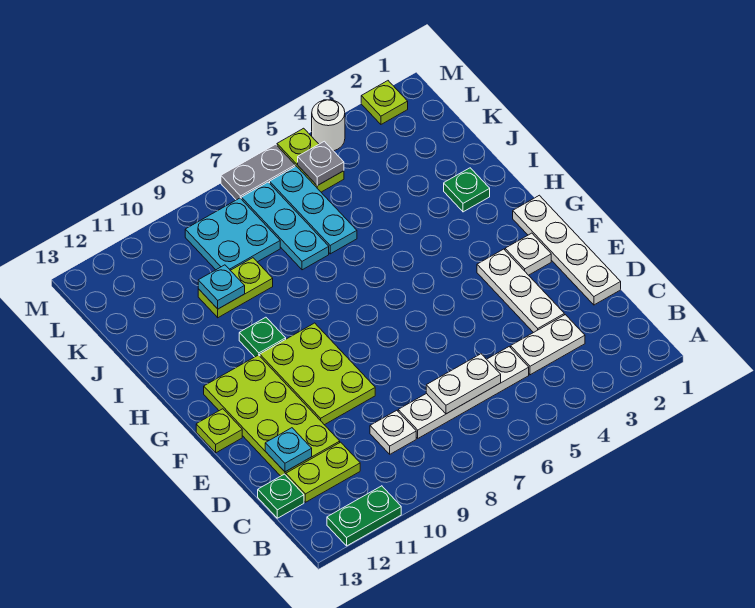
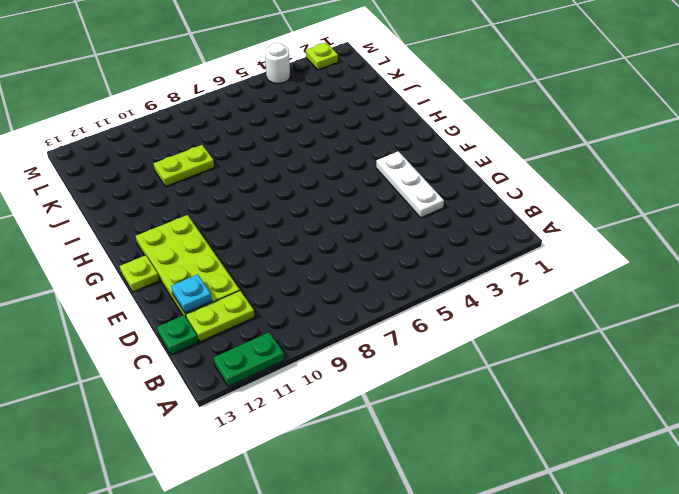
none -> white plate C3:C4 level 1
none -> white plate C5:C8 level 1
none -> white plate C9 level 1

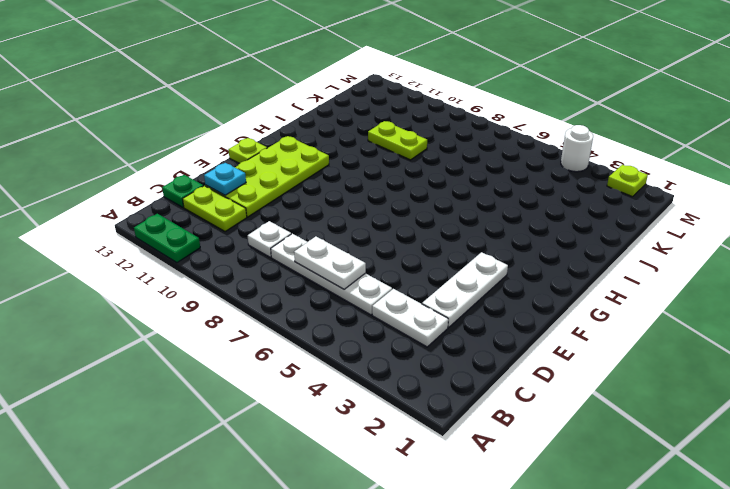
none -> white plate D1:G1 level 1
none -> lime plate E9:G10 level 1
none -> white plate F2 level 1

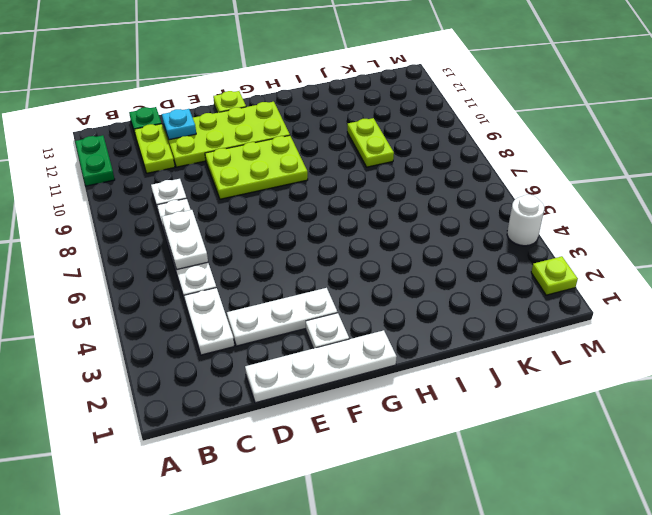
none -> green plate H10 level 1
none -> green plate I2 level 1
none -> cyan plate J6:L6 level 1

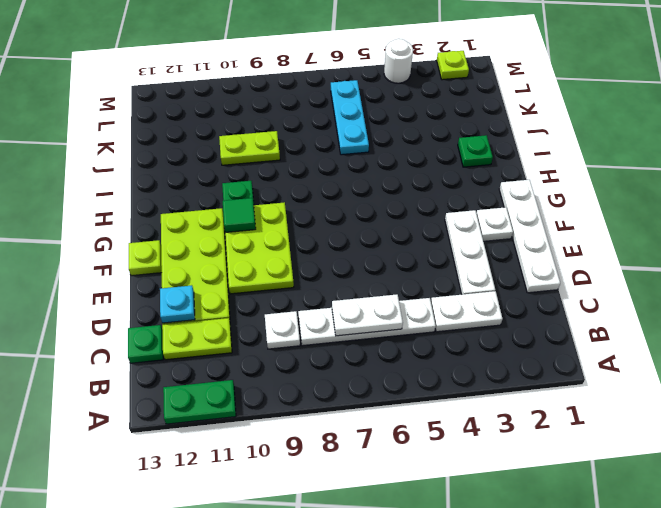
green tile G10 level 2 -> none
none -> cyan plate J7:L7 level 1
none -> cyan plate K8:L9 level 1
none -> lime plate L5:M5 level 1

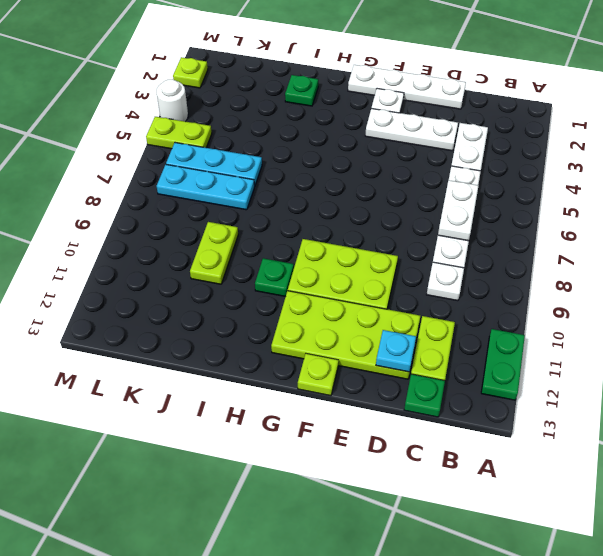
none -> cyan plate K8:L9 level 1
none -> grey plate M6:M7 level 1
none -> cyan plate J10 level 2

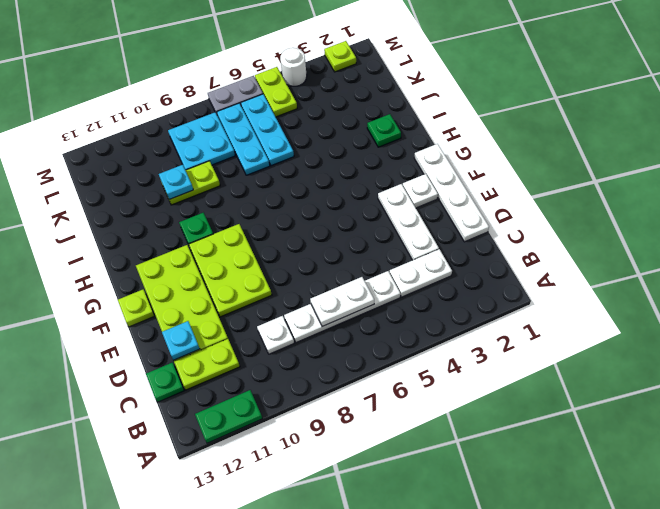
none -> grey plate L5 level 2

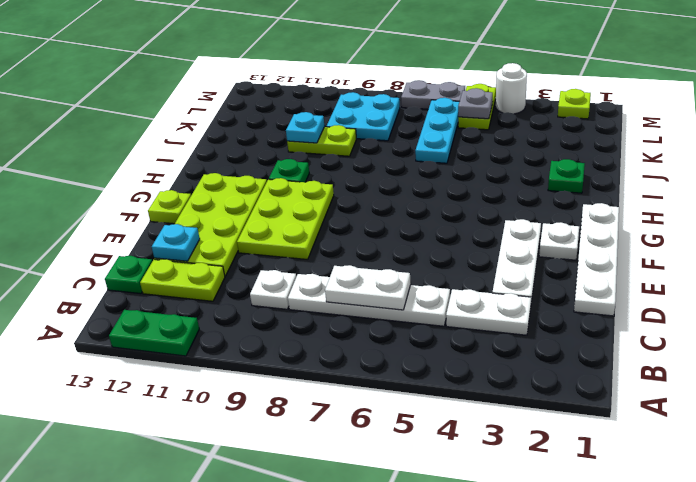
none -> cyan plate J7:L7 level 1

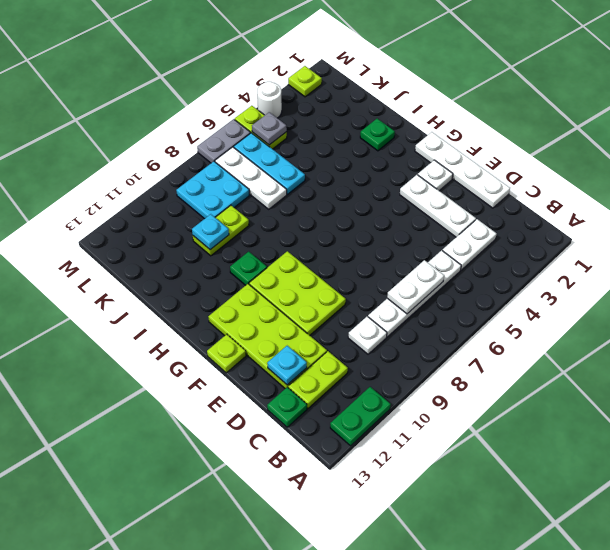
white plate J7:L7 level 1 -> cyan plate J7:L7 level 1

